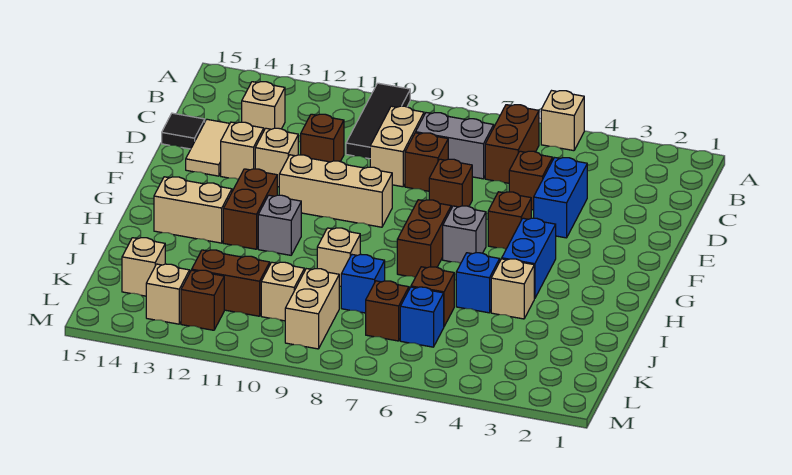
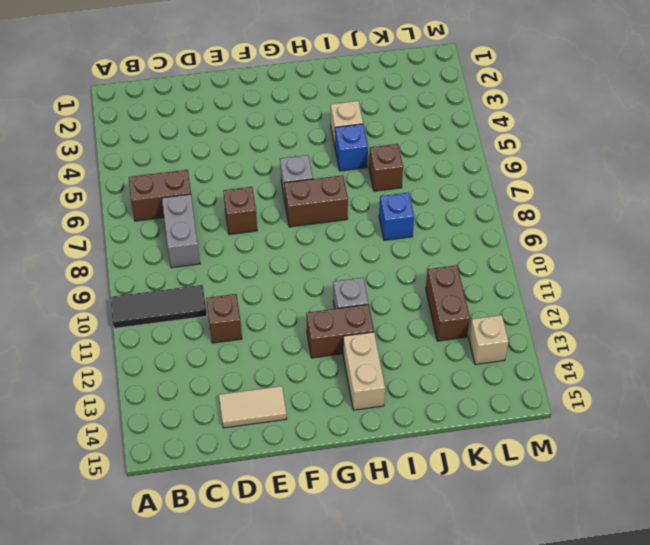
none -> tan brick A5 level 1
none -> tan brick C9:D9 level 1
none -> tan brick C13 level 1
none -> blue brick D4:E4 level 1

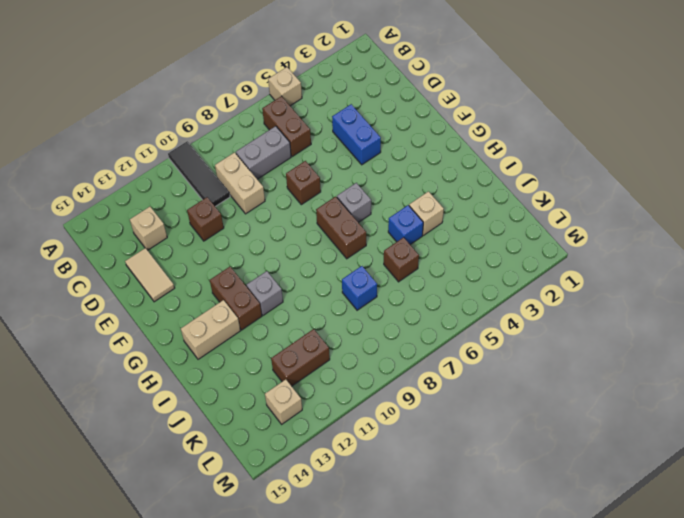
none -> brown brick D5 level 1
none -> brown brick D8 level 1
none -> black tile D15 level 1
none -> tan brick E12 level 1

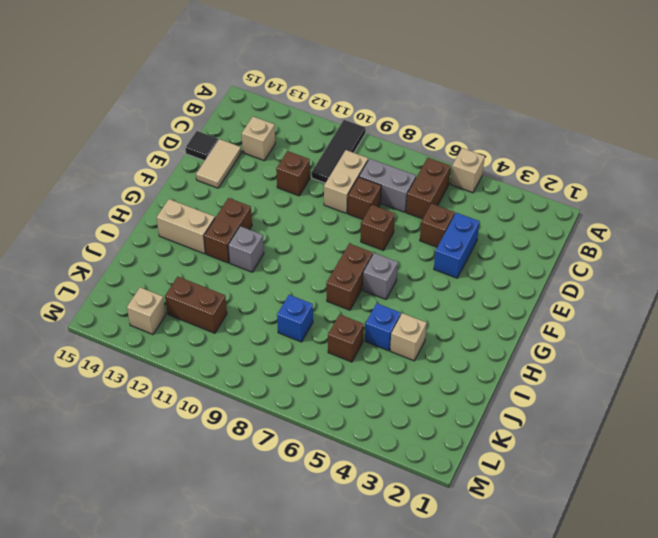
none -> tan brick E12 level 1
none -> tan brick E13 level 1
none -> brown brick F5 level 1
none -> tan brick F9:F11 level 1

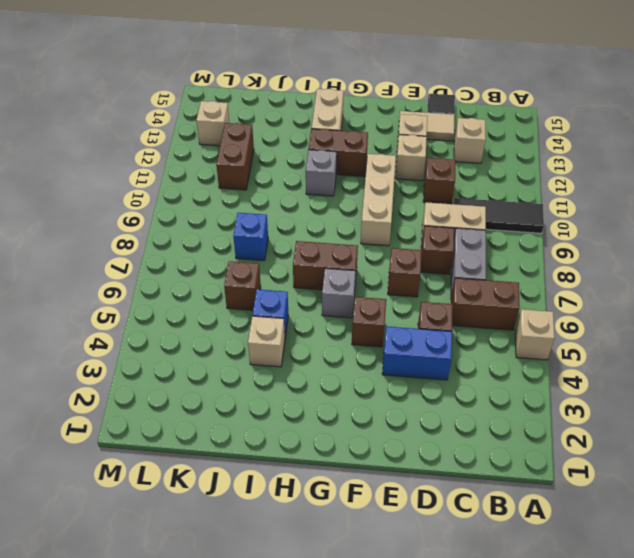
none -> blue brick G4:H4 level 1
none -> tan brick I9 level 1
none -> blue brick K6 level 1
none -> brown brick K7 level 1

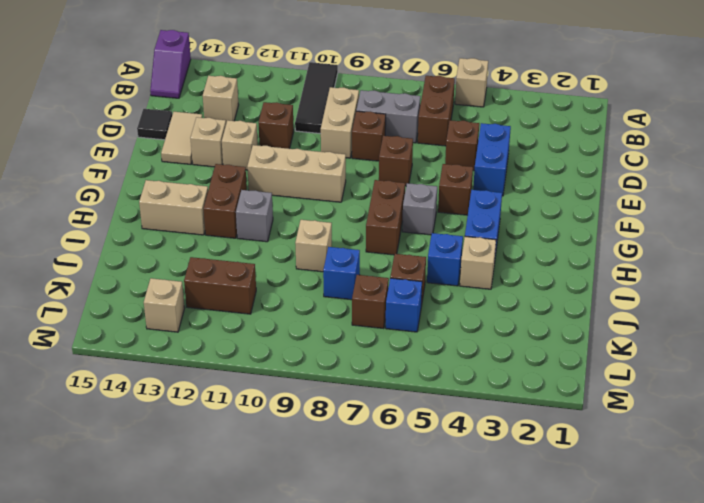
purple slope A15:B15 level 1 top A -> none
none -> tan brick K9:L9 level 1
none -> tan brick K10 level 1
none -> tan brick K14 level 1
none -> brown brick L12 level 1

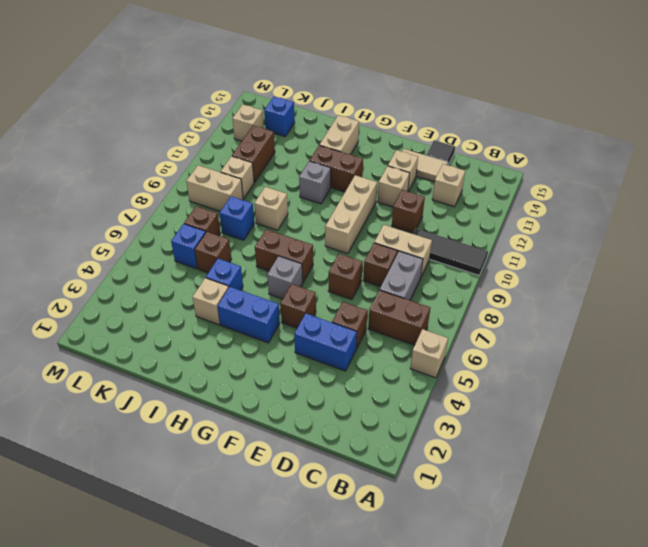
blue brick K14 level 1 -> tan brick K14 level 1
none -> brown brick L12 level 1

